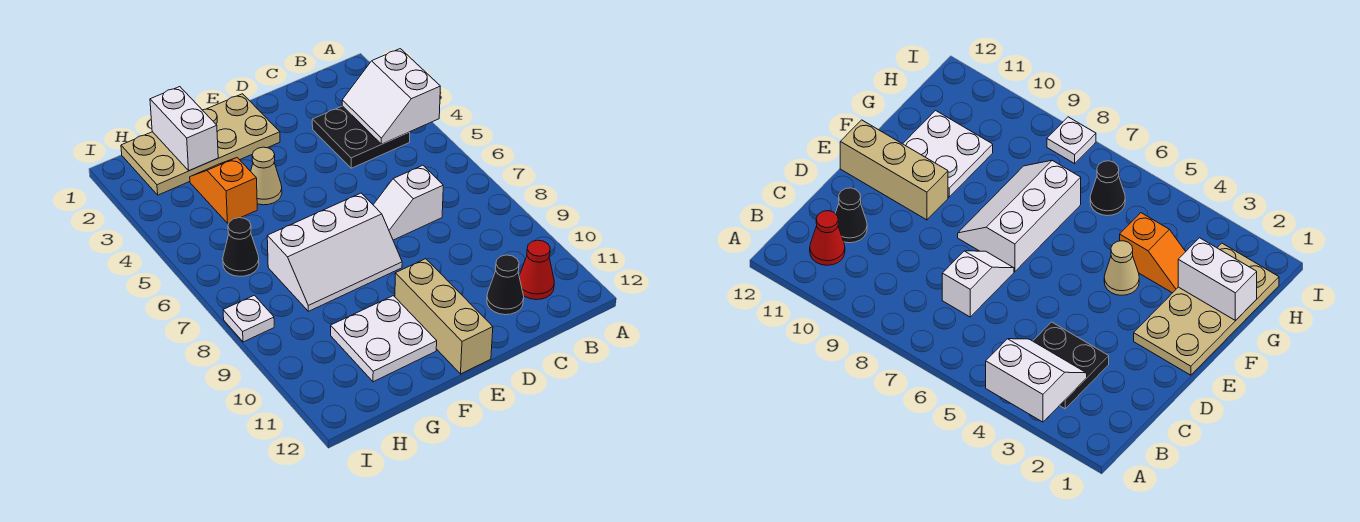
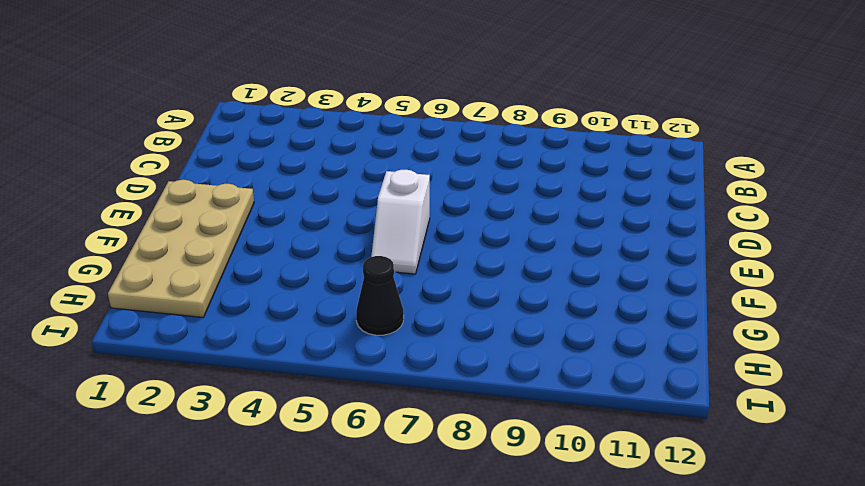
white slope E6:F6 level 1 top E -> white slope C7:D7 level 1 top C
none -> black plate B3:C4 level 1
none -> red cone B11 level 1
none -> black cone C11 level 1

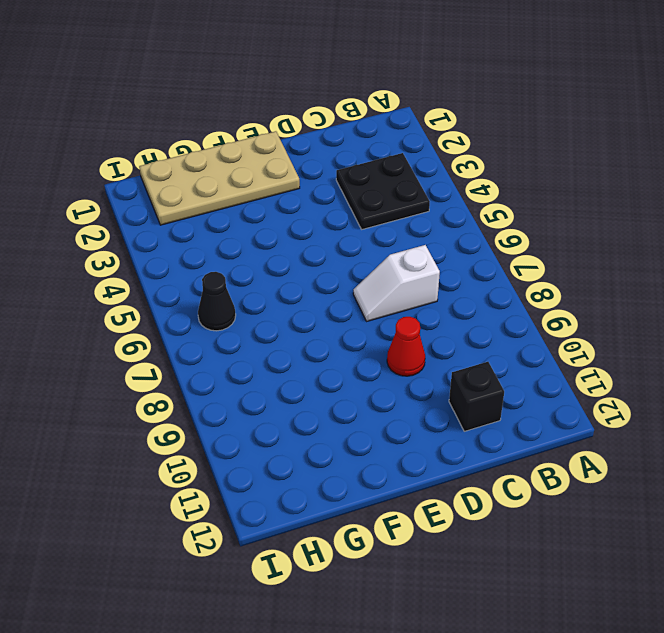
black brick C11 level 1 -> black cone C11 level 1
red cone D9 level 1 -> red cone B11 level 1
none -> white slope E7:G8 level 1 top 7
none -> tan brick E10:E12 level 1
none -> tan cone F4 level 1

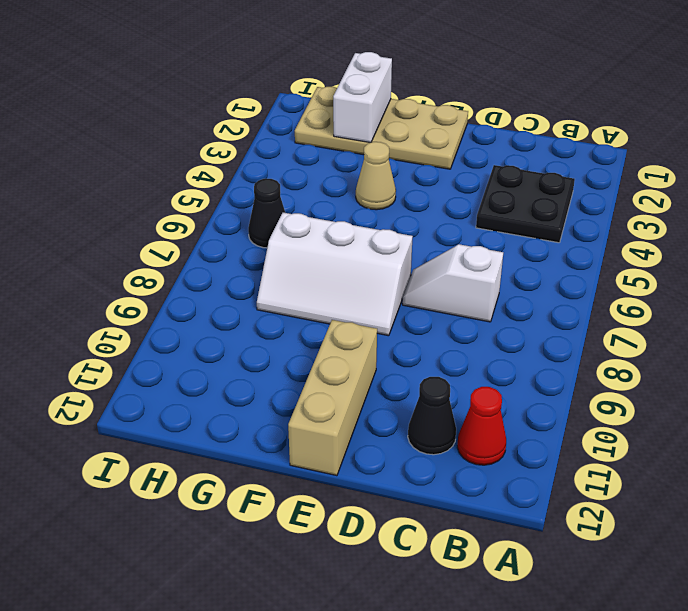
none -> white plate F10:G11 level 1
none -> orange slope G3:G4 level 1 top 4
none -> white plate I8 level 1

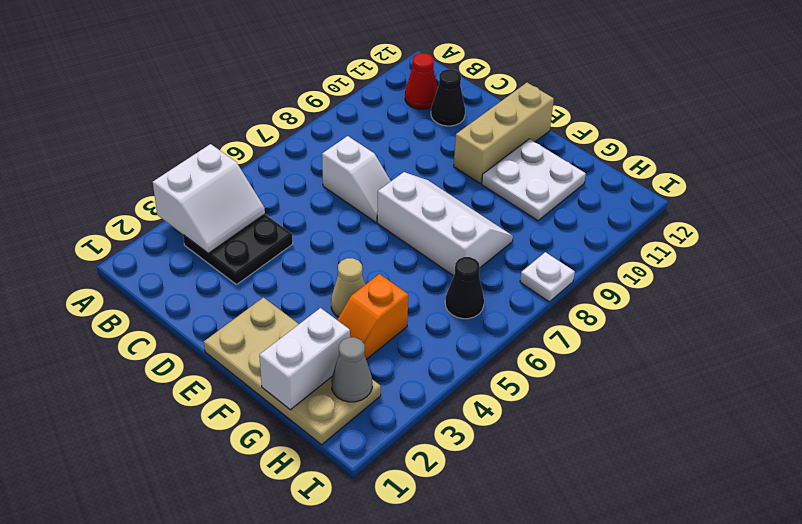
grey cone H2 level 2 -> none

